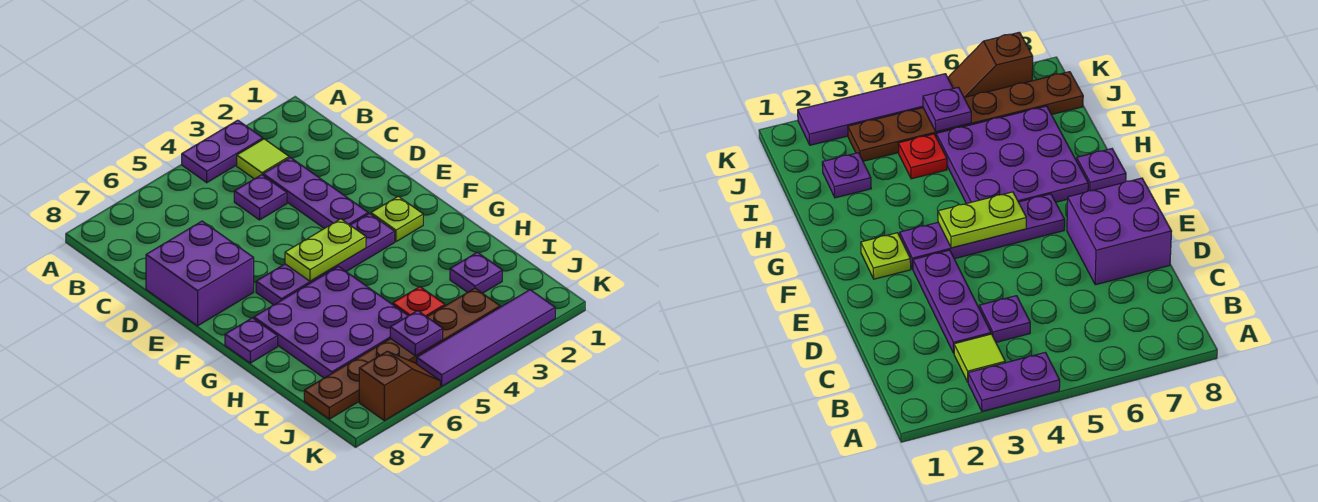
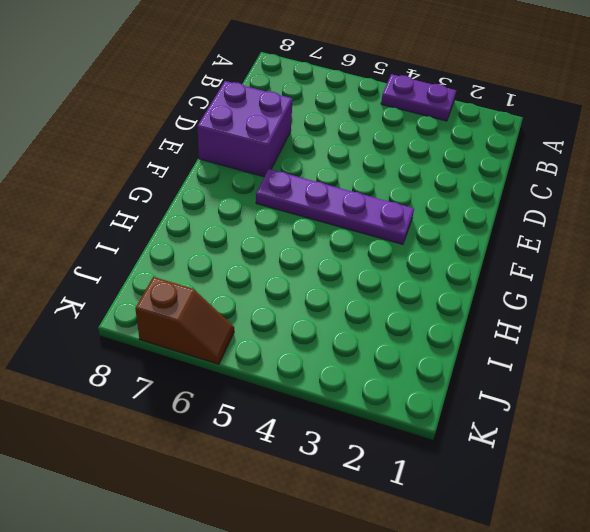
none -> lime tile B3 level 1
none -> purple plate C3:E3 level 1
none -> purple plate C4 level 1

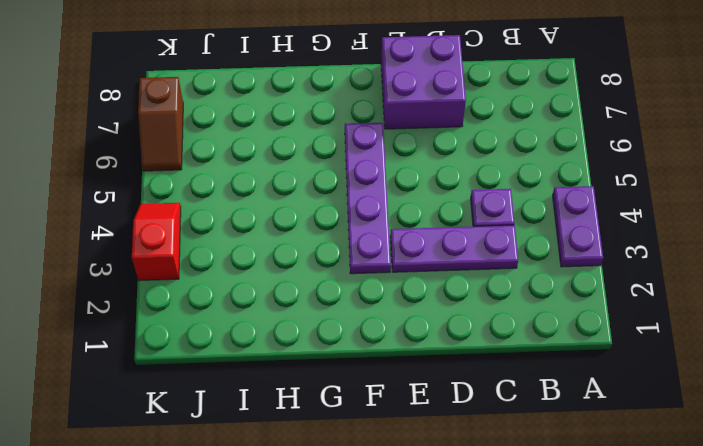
red slope K3:K4 level 1 top 3 -> purple tile K2:K5 level 1
none -> lime tile B3 level 1
none -> lime plate F2 level 1
none -> purple plate G5:I7 level 1

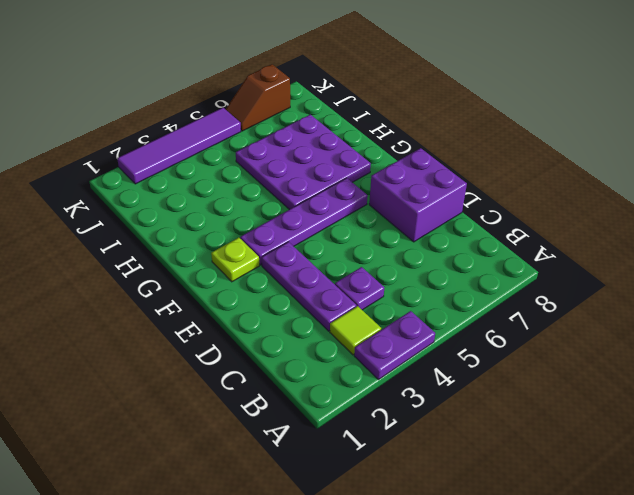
none -> purple plate G8 level 1
none -> purple plate I2 level 1
none -> red plate I4 level 1

